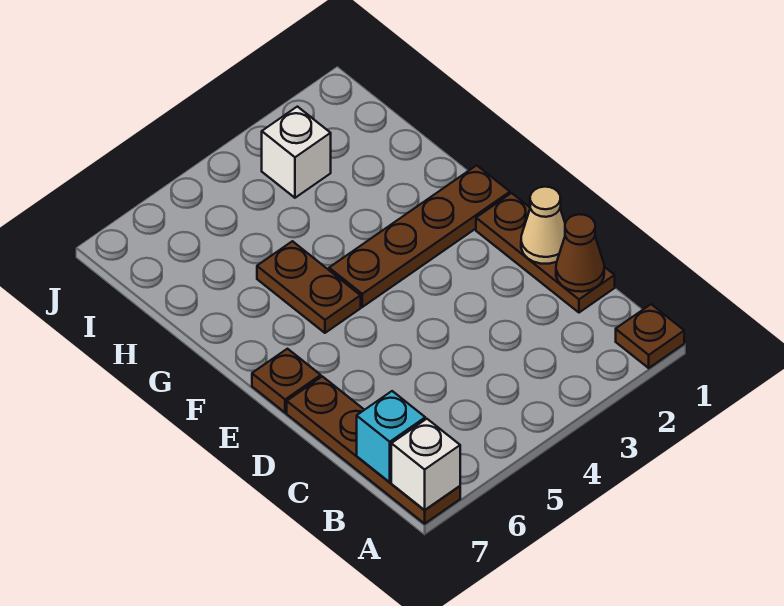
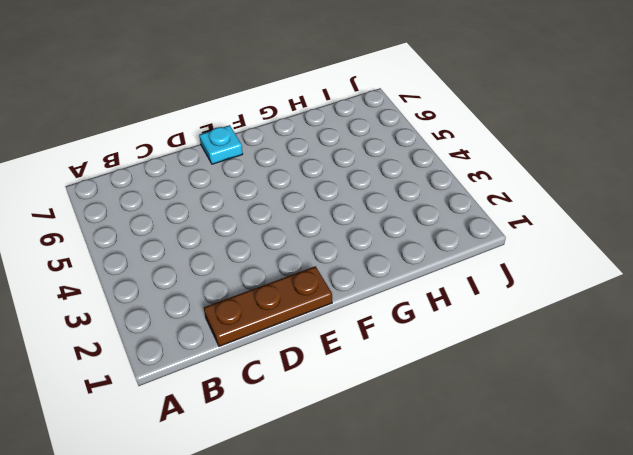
cyan plate E7 level 1 -> brown plate E7 level 1
none -> brown plate A1 level 1
none -> brown plate A7:D7 level 1

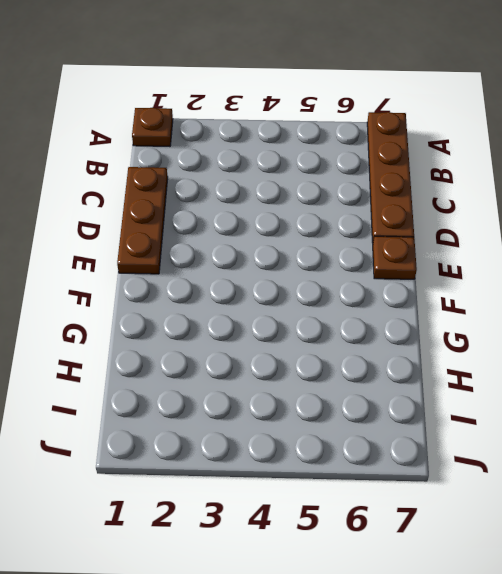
none -> brown plate F1:F4 level 1
none -> brown plate F5:G5 level 1

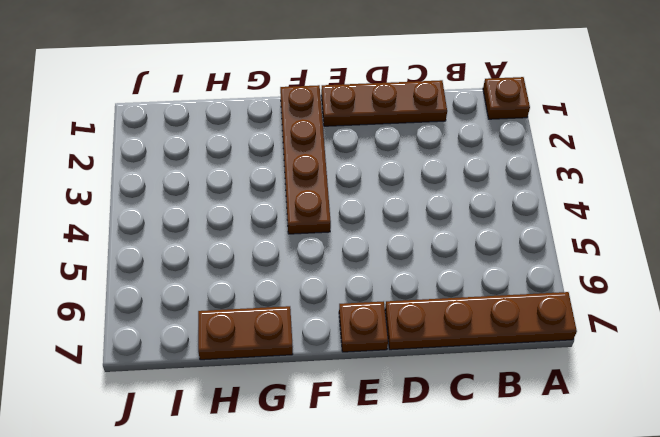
brown plate G7:H7 level 1 -> brown plate F5:G5 level 1
none -> white brick I3 level 1
none -> white brick A7 level 2

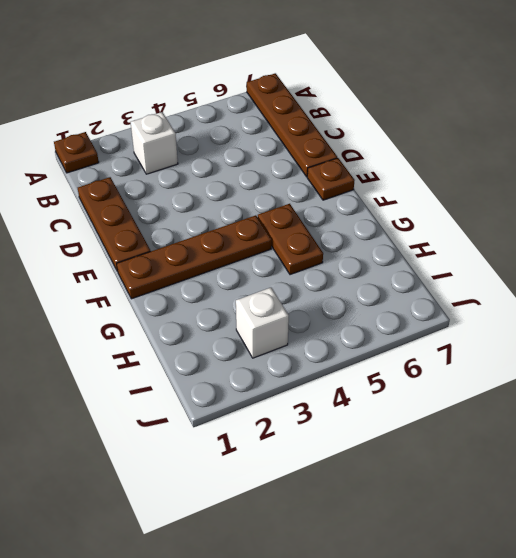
white brick B3 level 1 -> white brick A7 level 2
none -> cyan brick B7 level 2
none -> brown cone C1 level 2

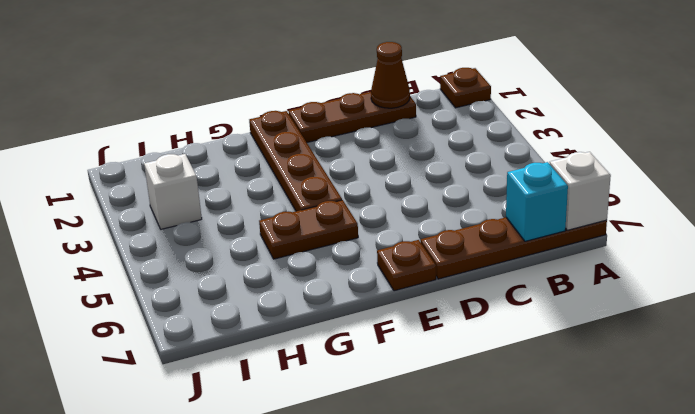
none -> tan cone D1 level 2

